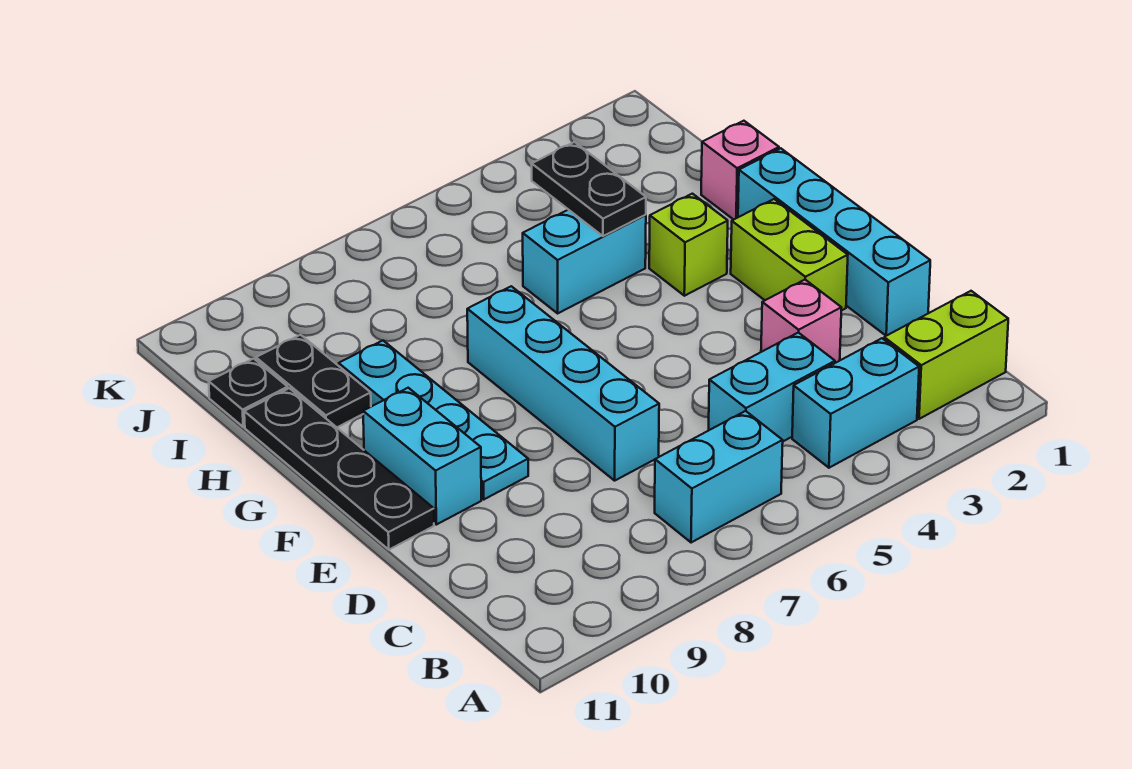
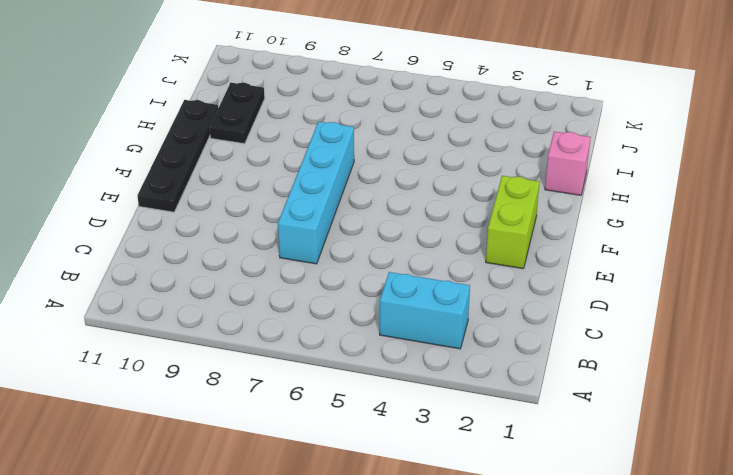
none -> lime brick B1:B2 level 1
none -> cyan brick B6:B7 level 1
none -> cyan brick C4:C5 level 1

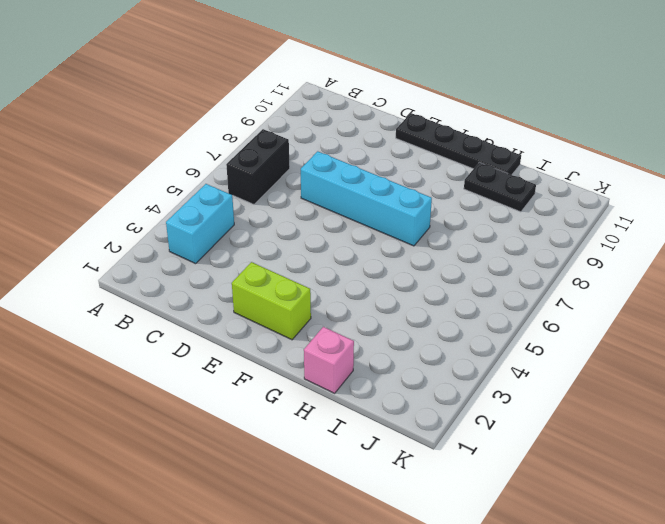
black brick B6:B7 level 1 -> cyan brick B6:B7 level 1
none -> lime brick B1:B2 level 1
none -> cyan brick C4:C5 level 1
none -> cyan brick D1:G1 level 1

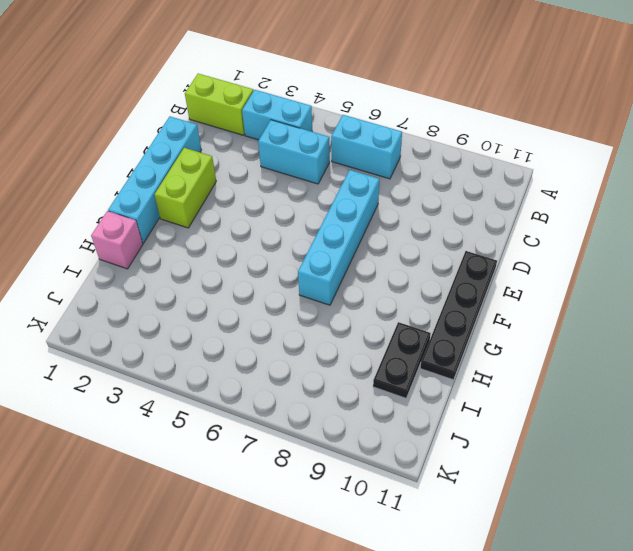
none -> pink brick D3 level 1
none -> cyan plate E9:H9 level 1
none -> cyan brick E10:F10 level 1

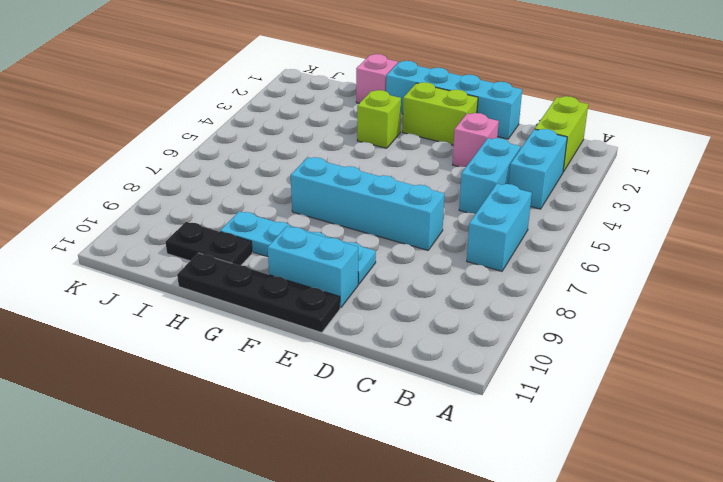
none -> cyan brick H4:H5 level 1
none -> black plate I11 level 1
none -> black plate H4:I4 level 2

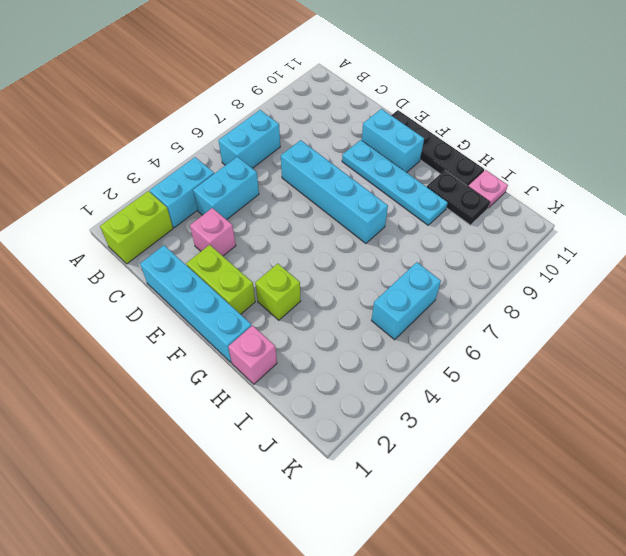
pink plate I11 level 1 -> black plate I11 level 1
cyan brick J5:J6 level 1 -> cyan brick H4:H5 level 1
none -> black plate H4:I4 level 2

